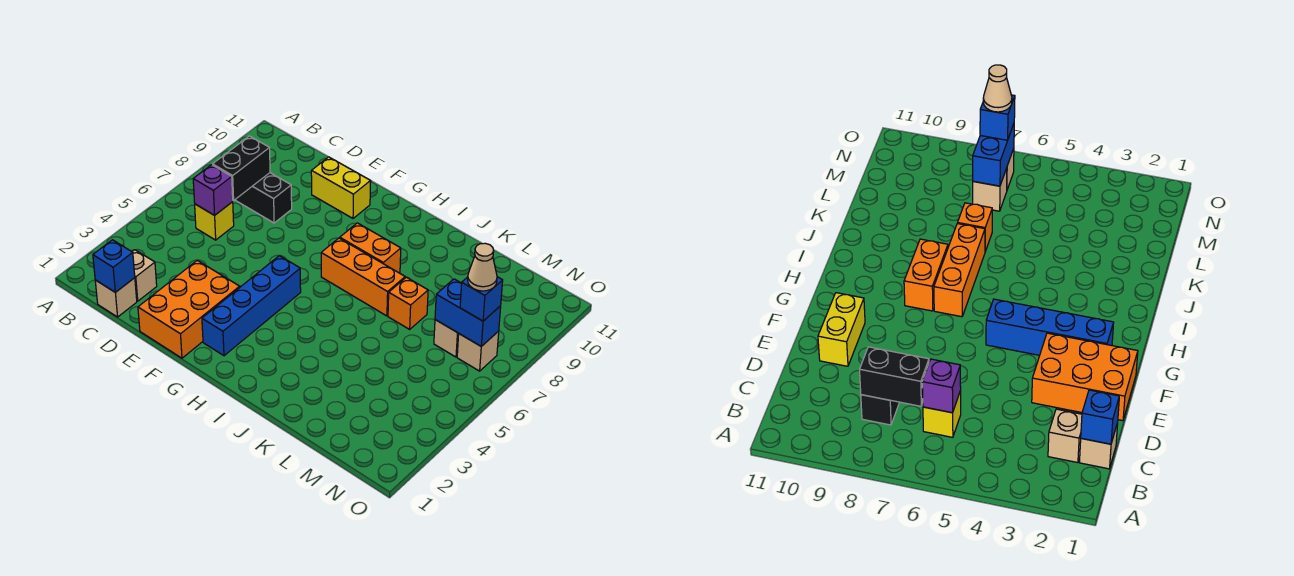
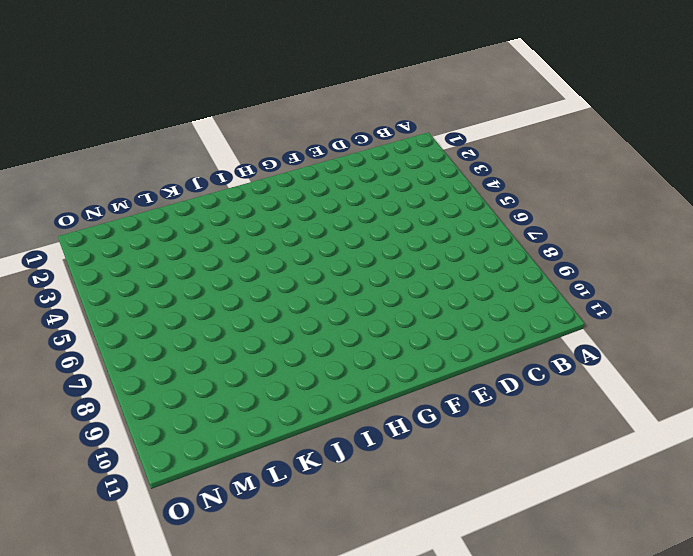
none -> tan brick C1 level 1
none -> tan brick C2 level 1
none -> yellow brick C6 level 1

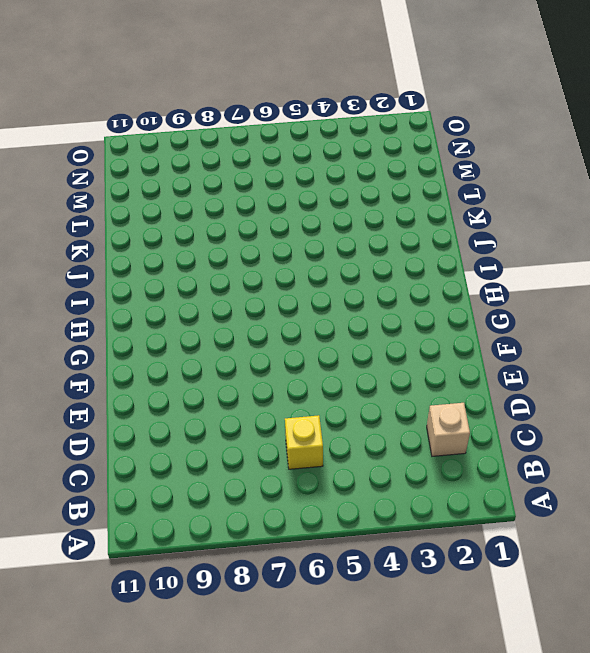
none -> tan brick C1 level 1
none -> black brick C8:D8 level 1
none -> orange brick E1:F3 level 1

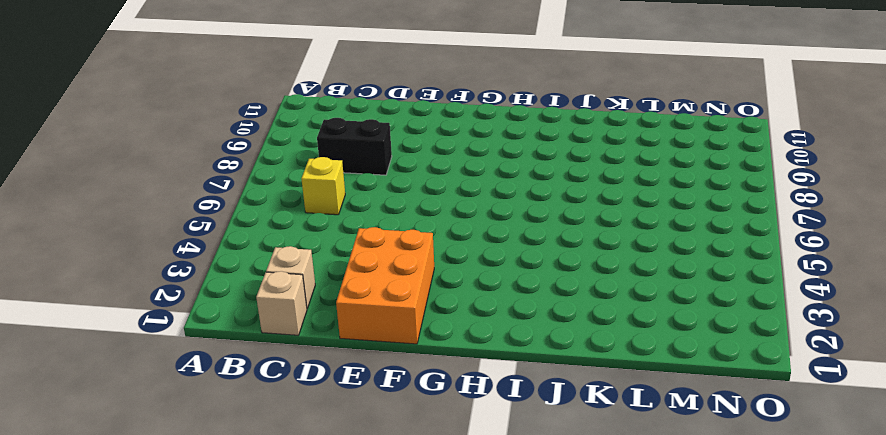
none -> yellow brick E10:F10 level 1
none -> blue brick G2:G5 level 1
none -> orange brick H7:J7 level 1

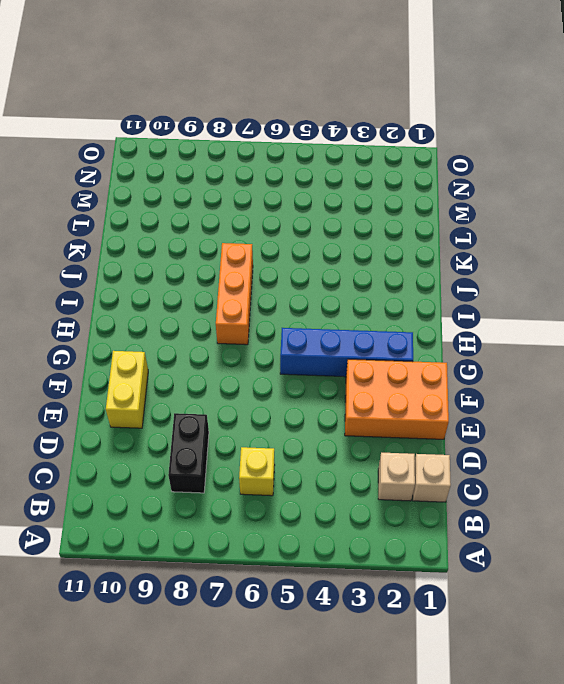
none -> orange brick H8:I8 level 1
none -> orange brick K7 level 1
none -> tan brick M7 level 1

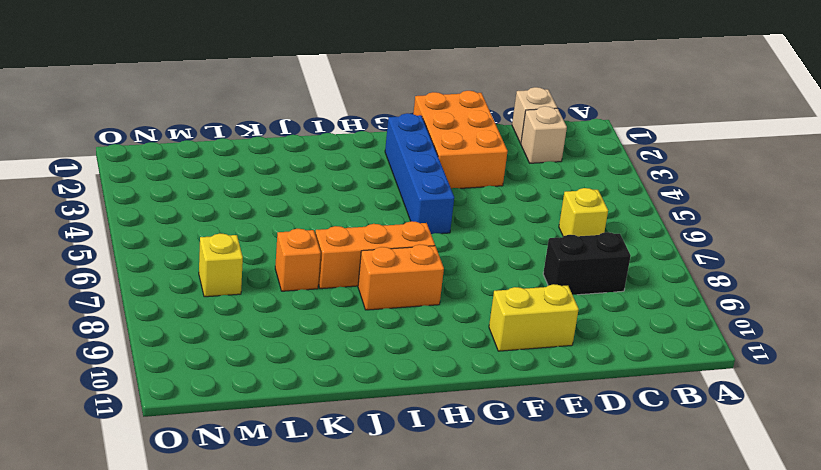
yellow brick M7 level 1 -> tan brick M7 level 1
none -> tan brick N7 level 1
none -> blue brick C1 level 2
none -> purple brick C6 level 2

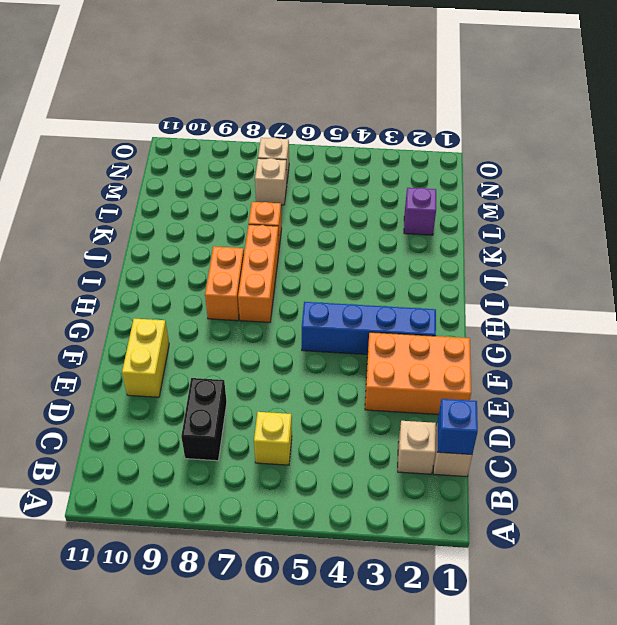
purple brick L2 level 1 -> purple brick C6 level 2
none -> black brick C7:C8 level 2
none -> blue brick M7:N7 level 2
none -> blue brick N7 level 3

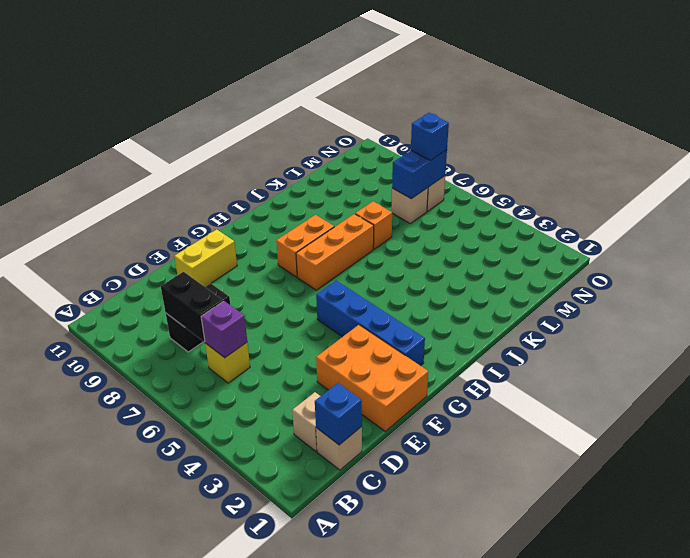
none -> tan cone N7 level 4

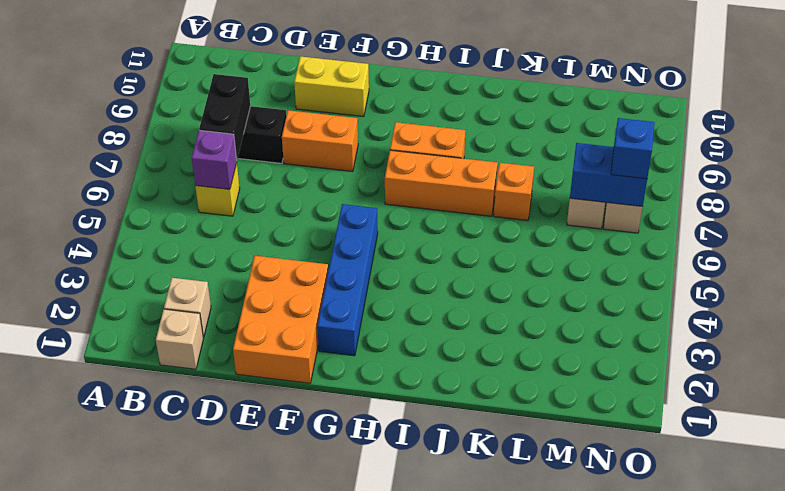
orange brick E8:F8 level 1 -> none
none -> blue brick C1 level 2
none -> tan cone N7 level 4

